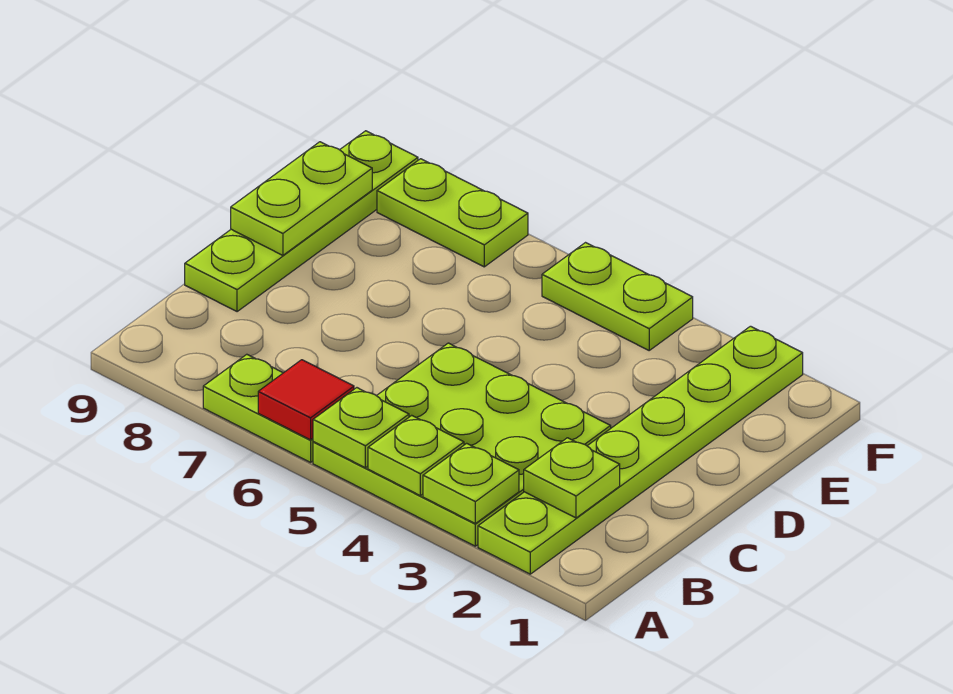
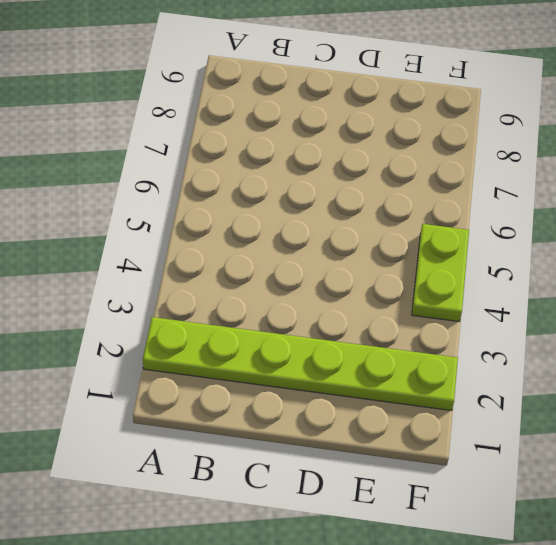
none -> lime plate A3:C5 level 1
none -> lime plate A6:A7 level 1
none -> lime plate C9:F9 level 1

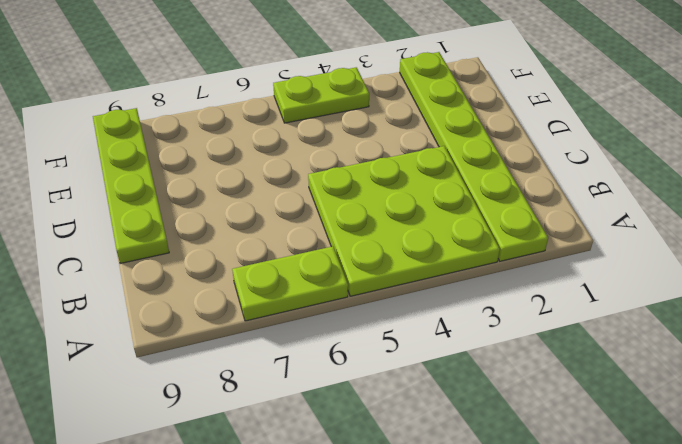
none -> lime plate F7:F8 level 1
none -> lime plate A3 level 2
none -> lime plate A4 level 2

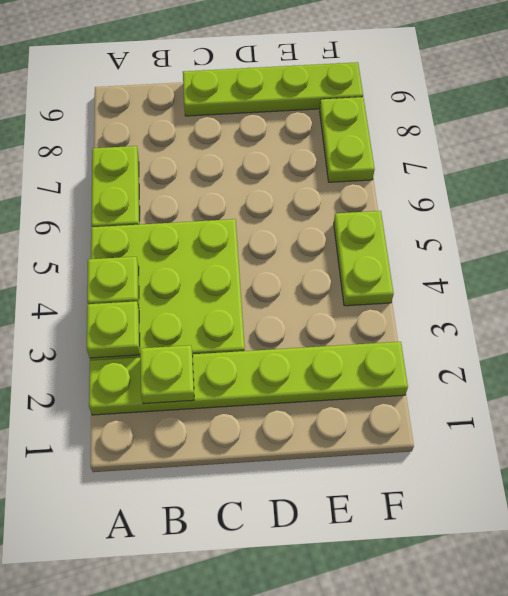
none -> lime plate A5 level 2
none -> red tile A6 level 2
none -> lime plate D9:E9 level 2

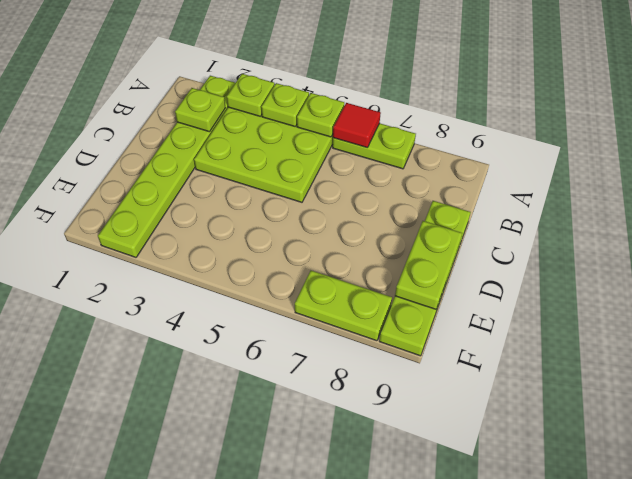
none -> lime plate F4:F5 level 1

